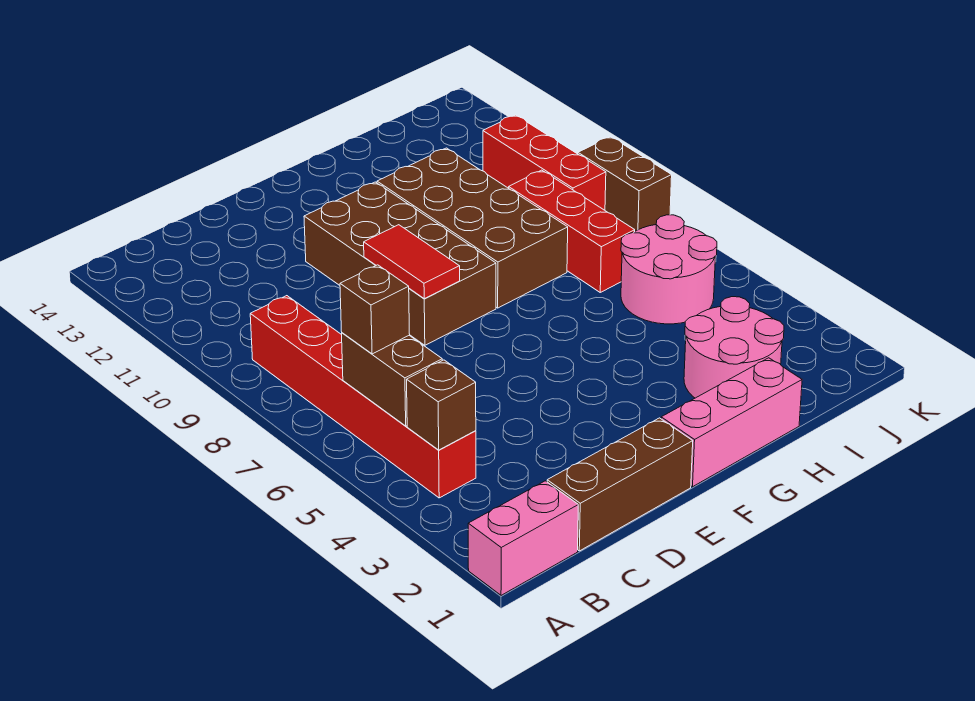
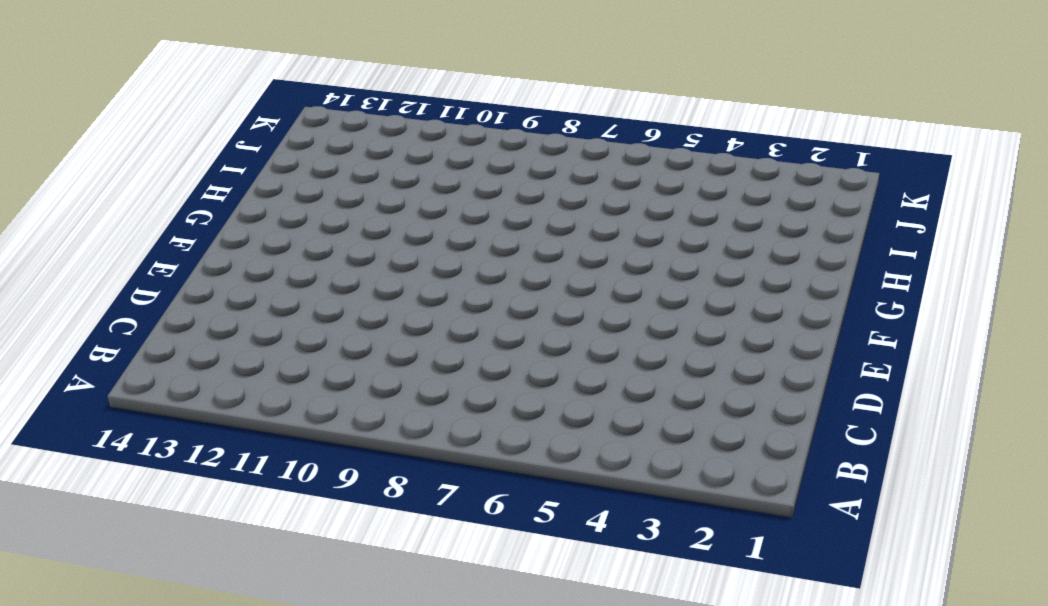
none -> pink brick A1:B1 level 1
none -> red brick B4:B9 level 1
none -> brown brick C1:E1 level 1

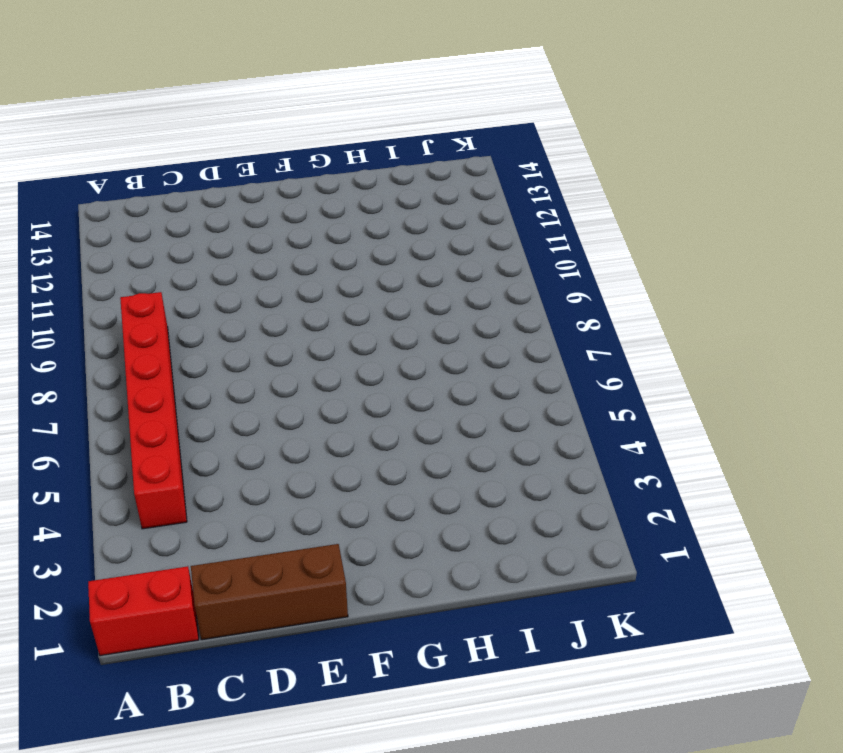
red brick A1:B1 level 1 -> pink brick A1:B1 level 1
none -> brown brick E8:F11 level 1
none -> pink brick F1:H1 level 1
none -> brown brick G8:H11 level 1

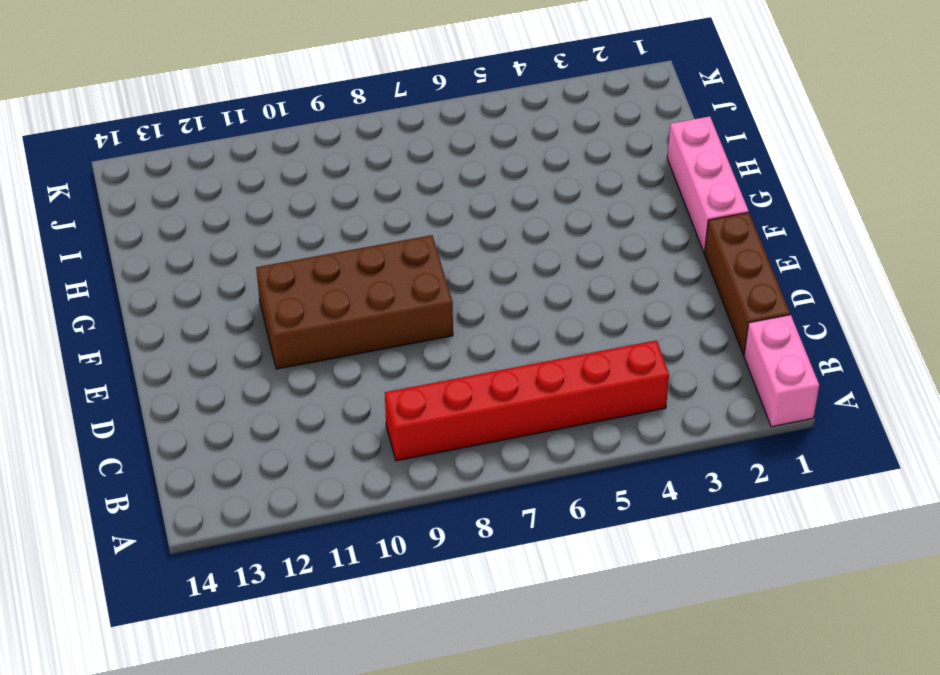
none -> brown brick G8:H11 level 1
none -> pink round brick H2:I3 level 1
none -> pink round brick I5:J6 level 1

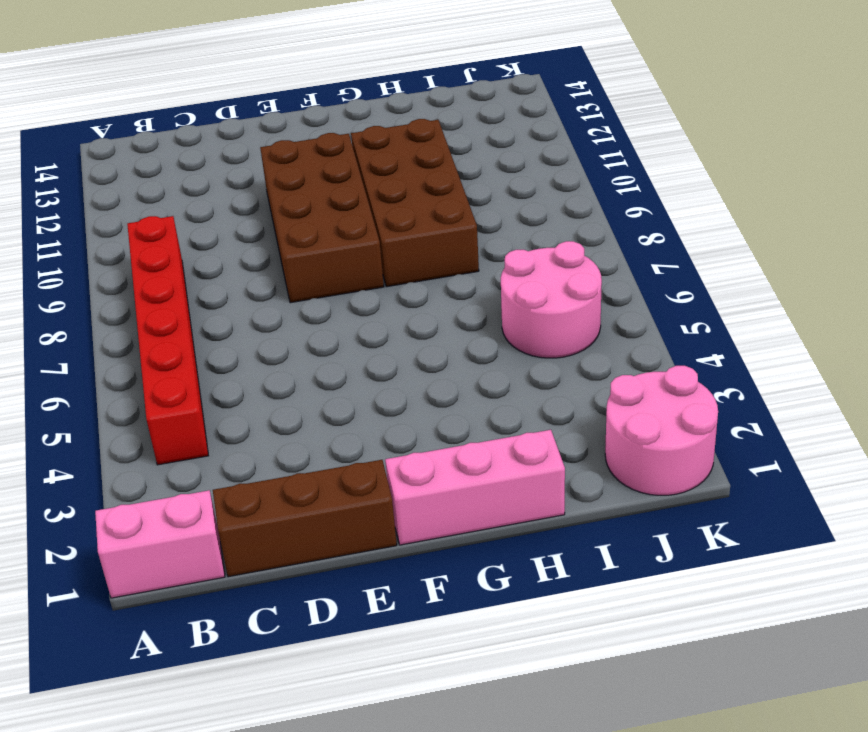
pink round brick J1:K2 level 1 -> pink round brick H2:I3 level 1
none -> red brick I7:I9 level 1
none -> red brick J9:J11 level 1
none -> brown brick K8:K9 level 1

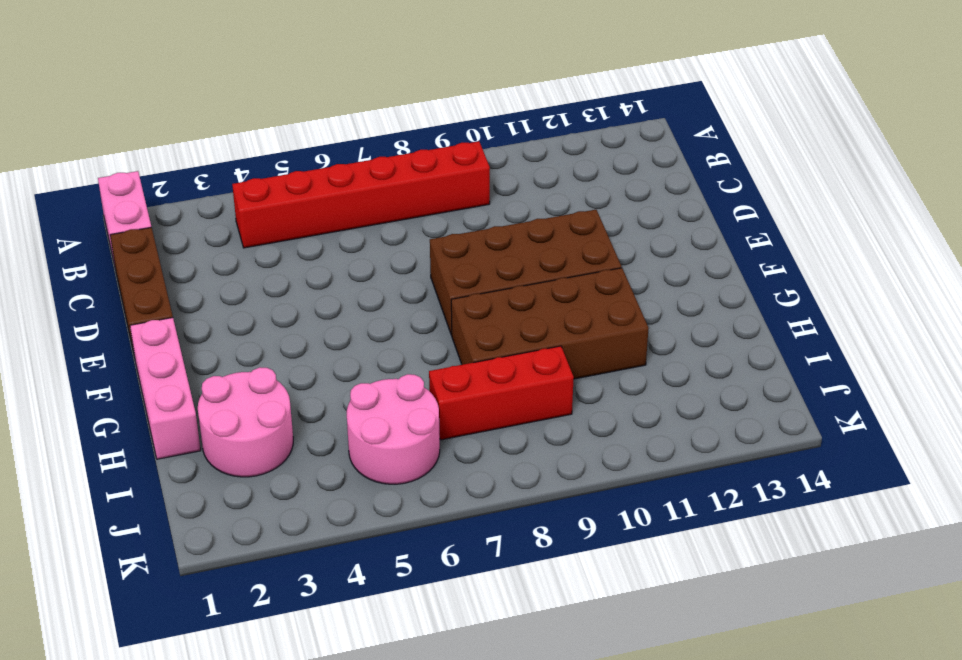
none -> red brick J9:J11 level 1
none -> brown brick K8:K9 level 1
none -> brown brick B4 level 2

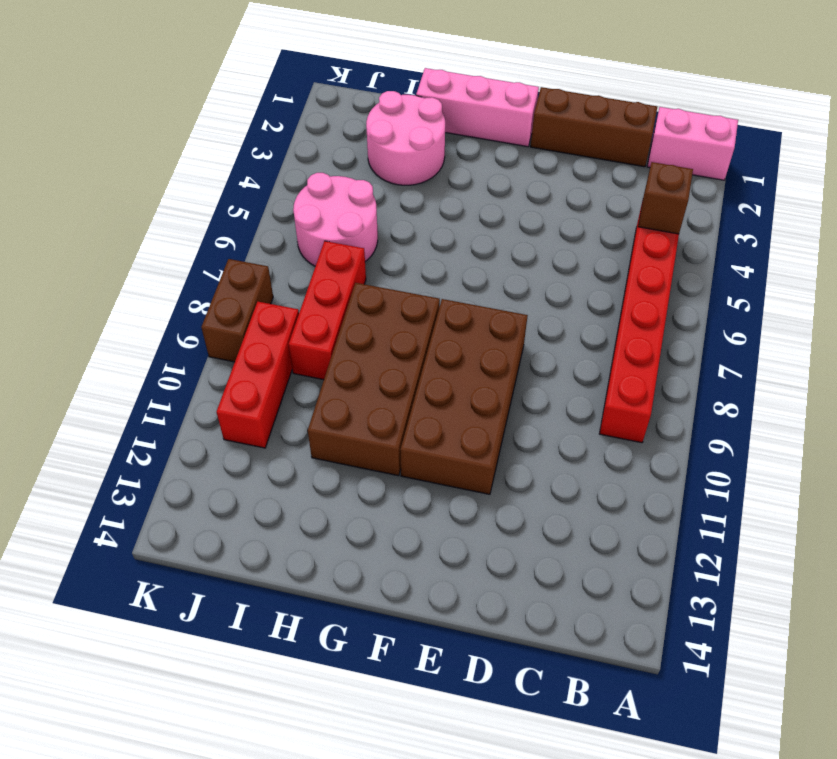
none -> brown brick B5:B6 level 2
none -> red tile E8:E9 level 2
none -> brown brick B6 level 3

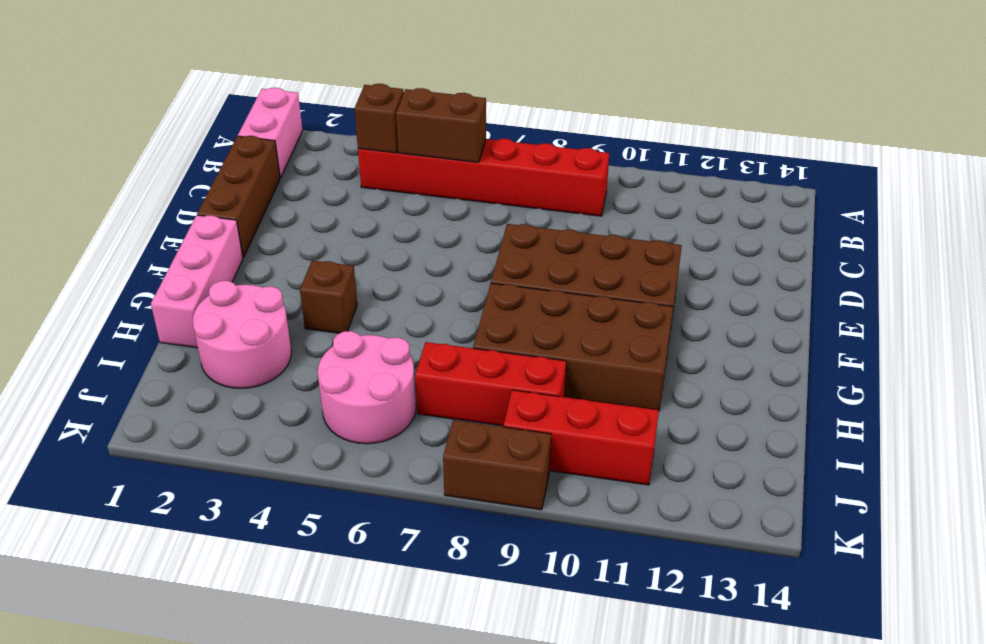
brown brick G4 level 1 -> brown brick B6 level 3
none -> red tile E8:E9 level 2

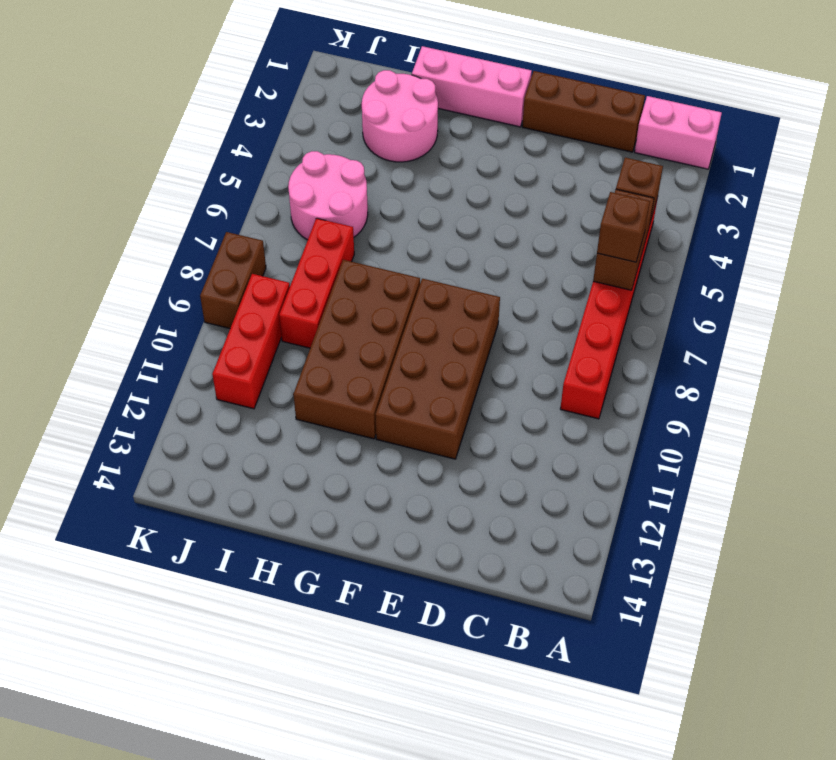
none -> red tile E8:E9 level 2

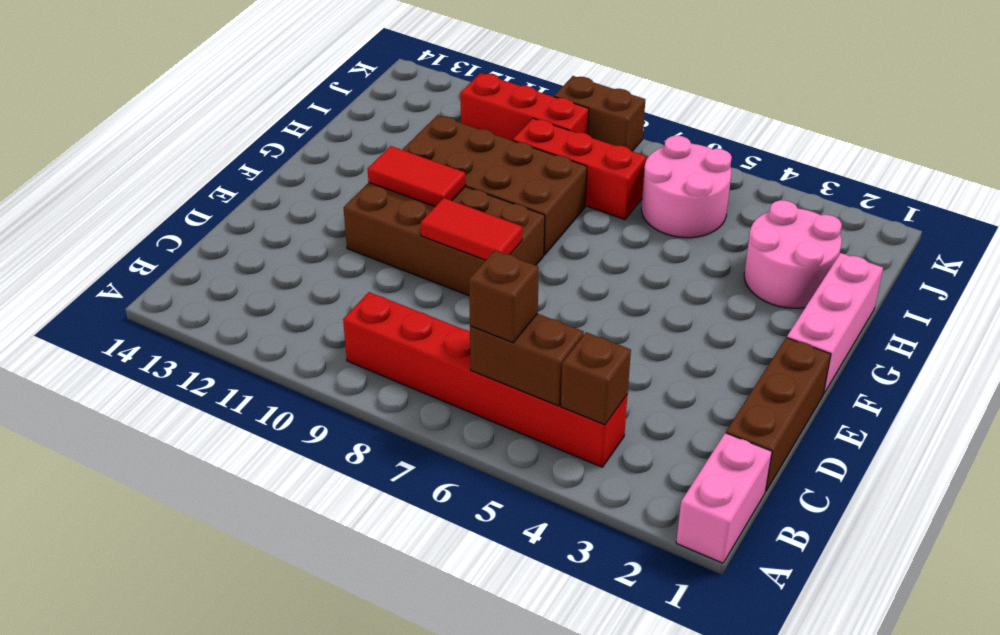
red tile F10:F11 level 2 -> none

